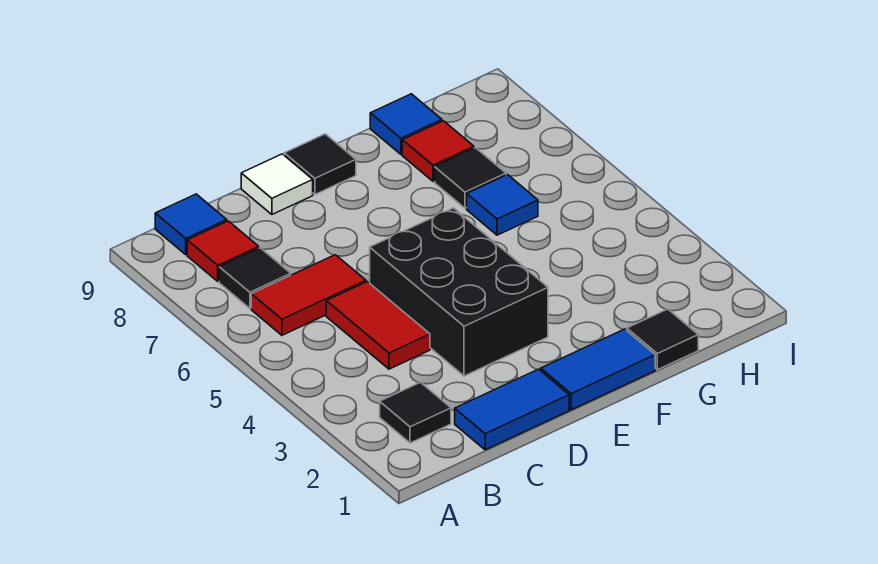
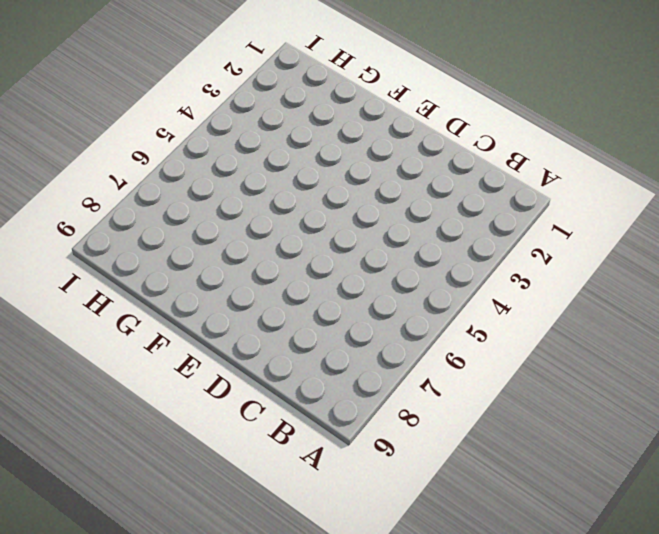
none -> black tile B2 level 1
none -> red tile B6:C6 level 1
none -> black tile B7 level 1

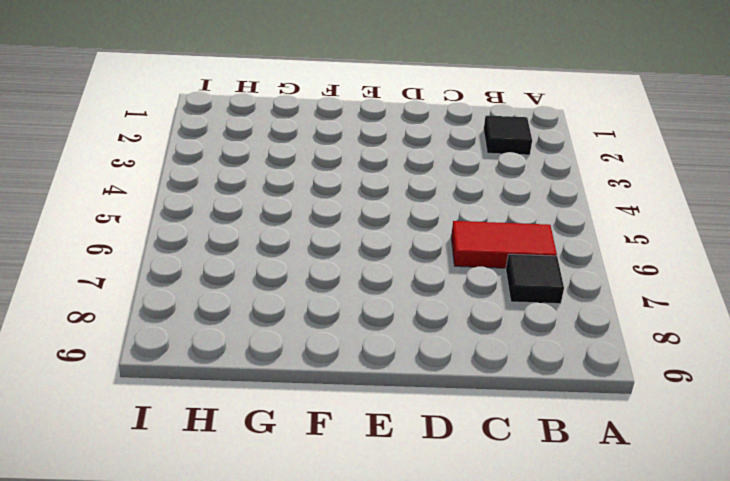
none -> red tile B8 level 1
none -> blue tile B9 level 1
none -> blue tile C1:D1 level 1

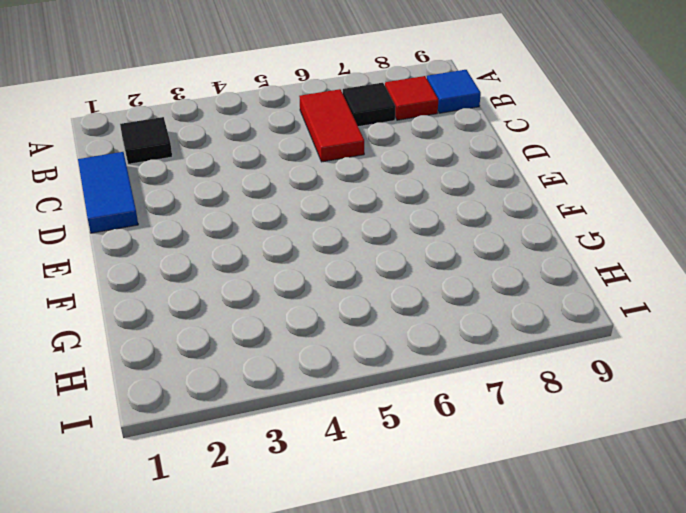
none -> red tile C4:C5 level 1
none -> black brick D3:E5 level 1
none -> white tile D9 level 1

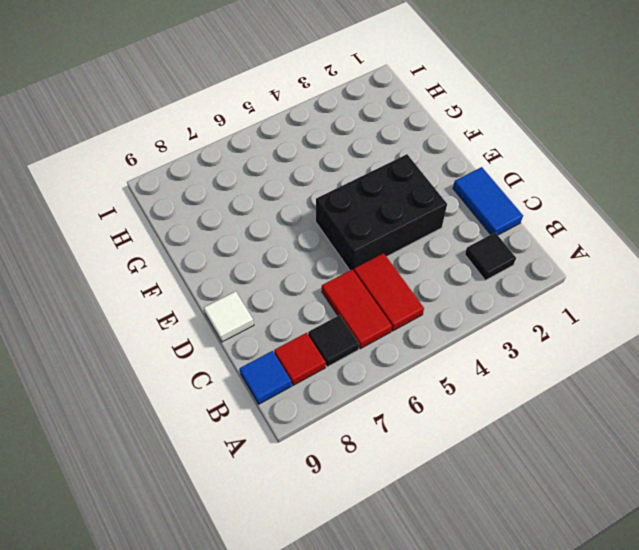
red tile B5:C5 level 1 -> red tile C4:C5 level 1
none -> blue tile E1:F1 level 1
none -> black tile E9 level 1
none -> black tile G1 level 1

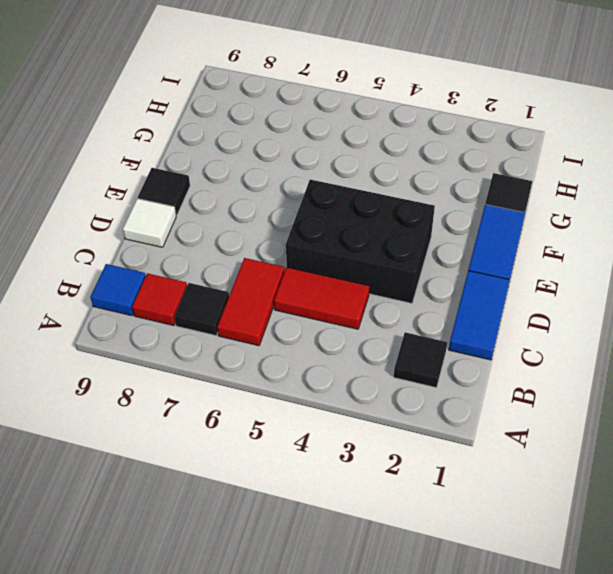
none -> blue tile G6 level 1
none -> black tile G7 level 1
none -> red tile G8 level 1

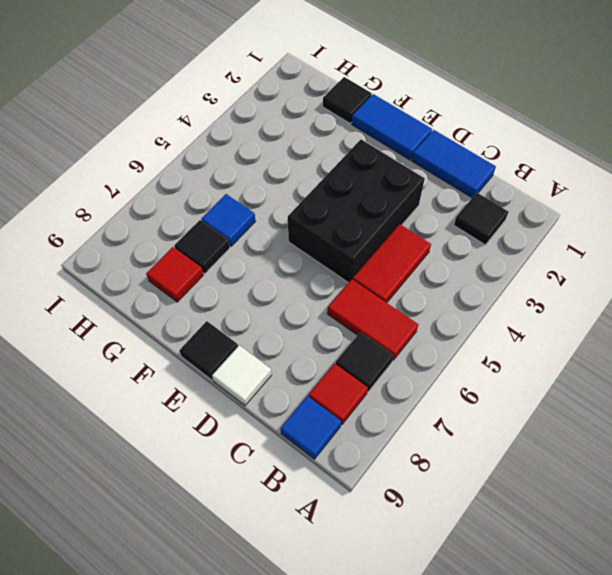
none -> blue tile G9 level 1

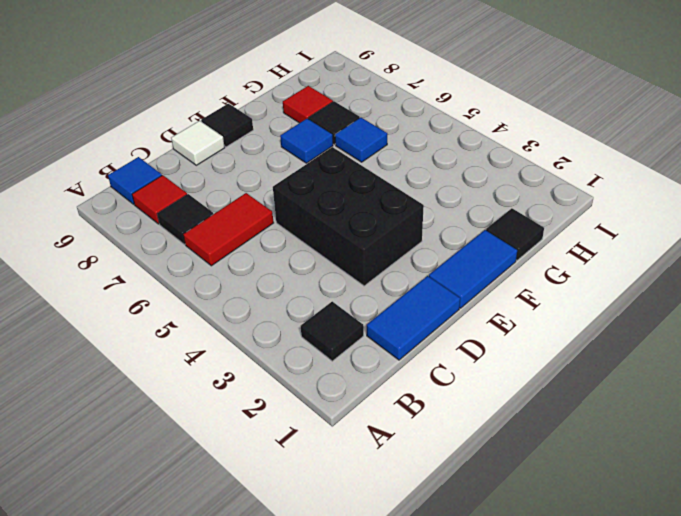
blue tile F7 level 1 -> blue tile G9 level 1
none -> red tile C4:C5 level 1

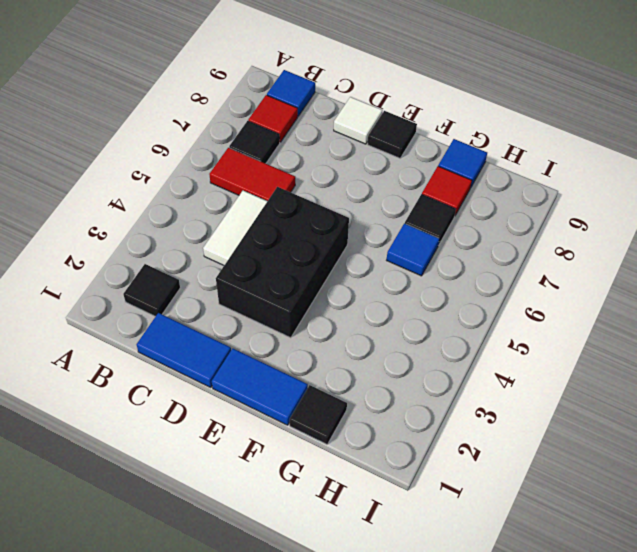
white tile C4:C5 level 1 -> red tile C4:C5 level 1

